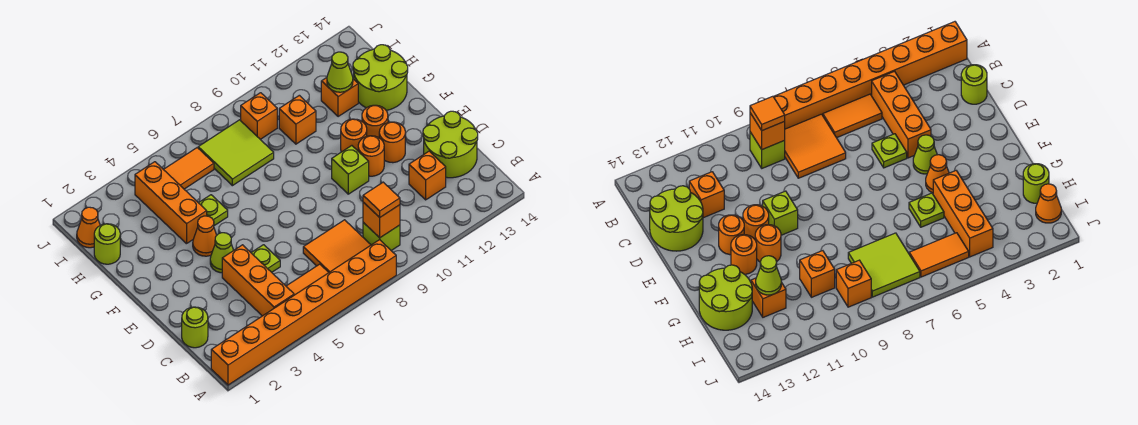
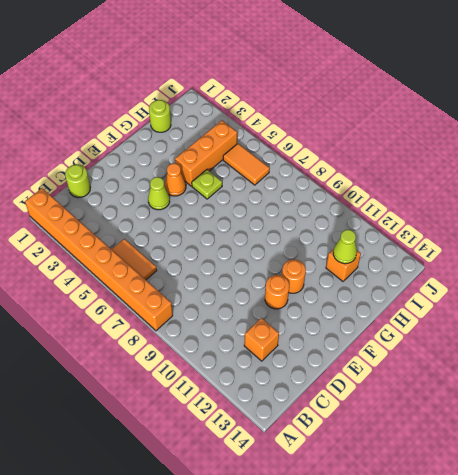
none -> orange brick B4:D4 level 1
none -> orange tile B7:C8 level 1
none -> lime brick B9 level 1

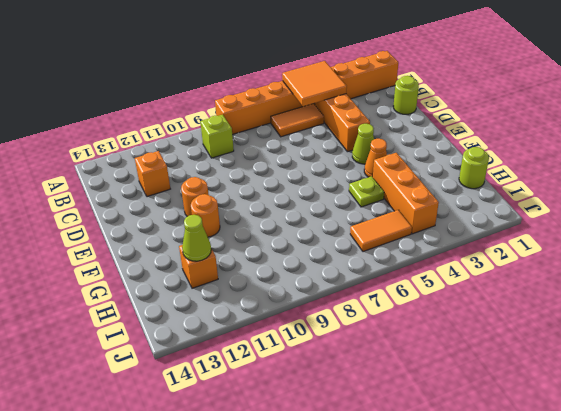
orange tile A4:B5 level 2 -> orange tile B7:C8 level 1
none -> lime round brick C13:D14 level 1
none -> lime plate D5 level 1
none -> lime brick E10 level 1

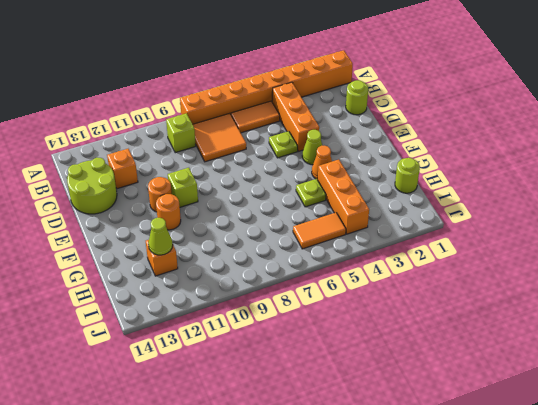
none -> orange round brick E12 level 1
none -> orange round brick F12 level 1
none -> lime round brick G13:H14 level 1

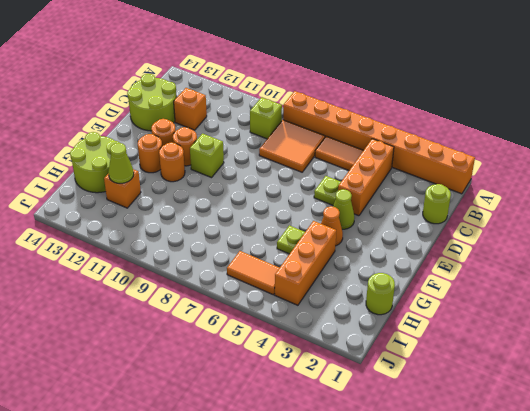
none -> lime tile H7:I8 level 1
none -> orange brick H10 level 1
none -> orange cone I1 level 1

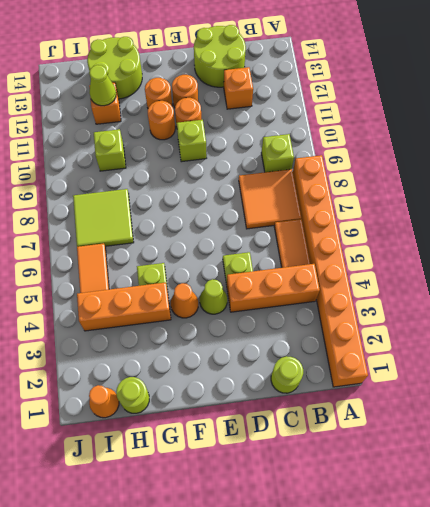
lime brick H10 level 1 -> orange brick H10 level 1
none -> orange brick I9 level 1
none -> orange brick B9 level 2
none -> orange tile B9 level 3

